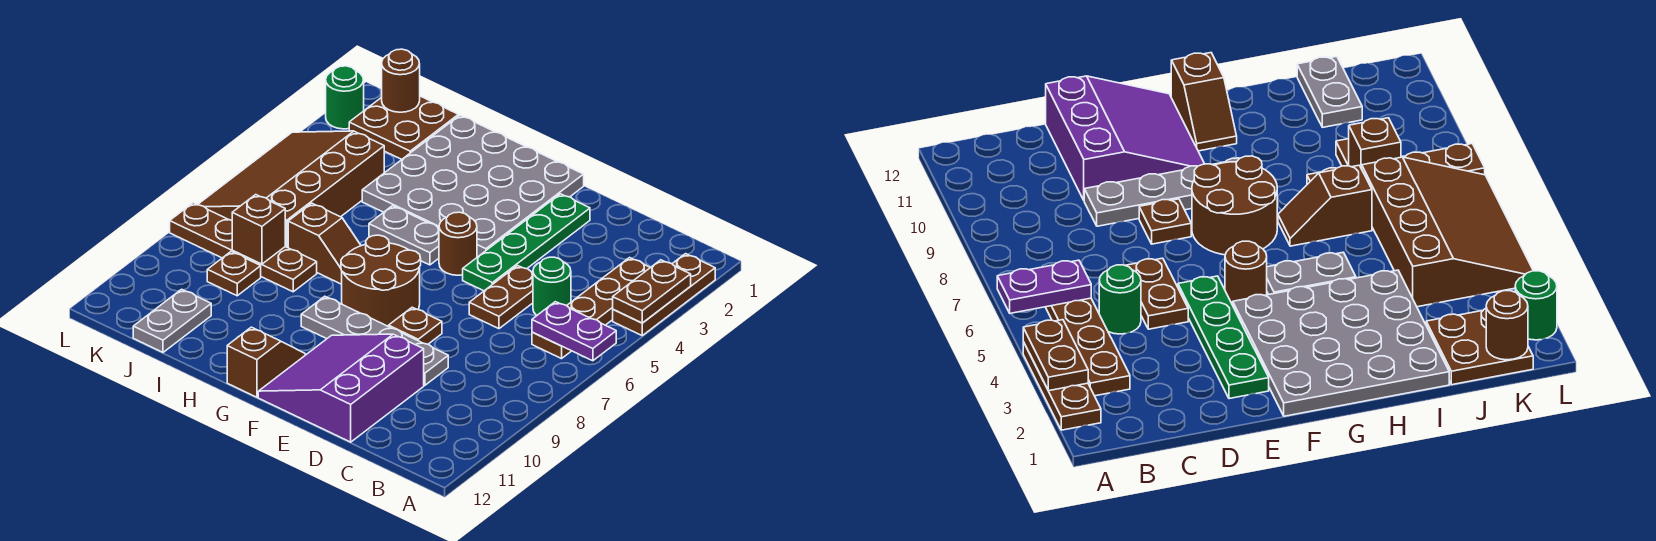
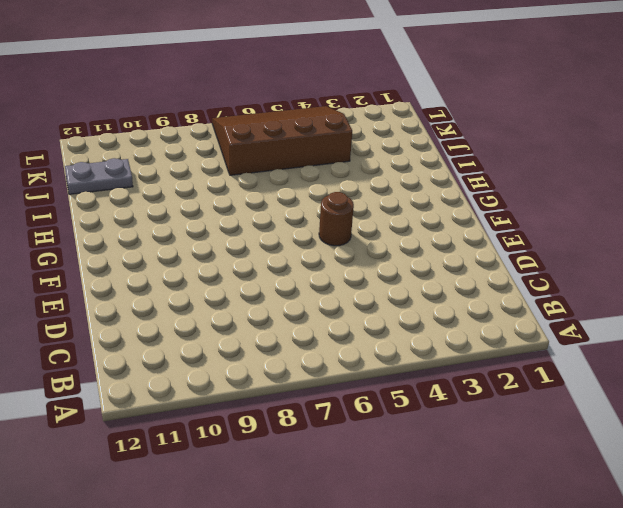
none -> brown plate A2:A4 level 1
none -> brown plate B3:B6 level 1
none -> green round brick C5 level 1

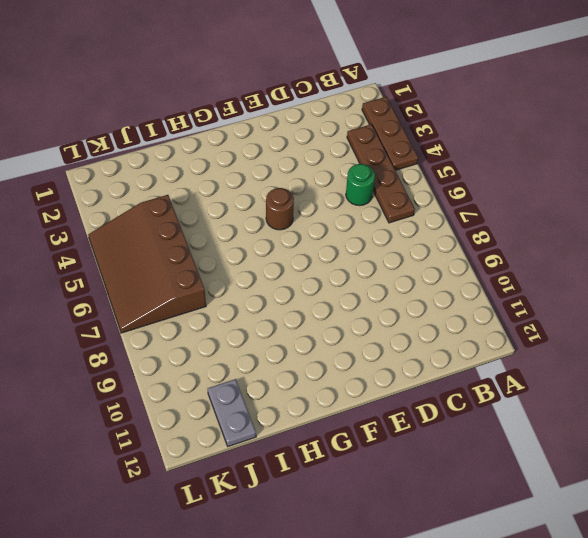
none -> brown plate D5:D6 level 1
none -> grey plate D9:G9 level 1
none -> purple slope D10:F12 level 1 top D

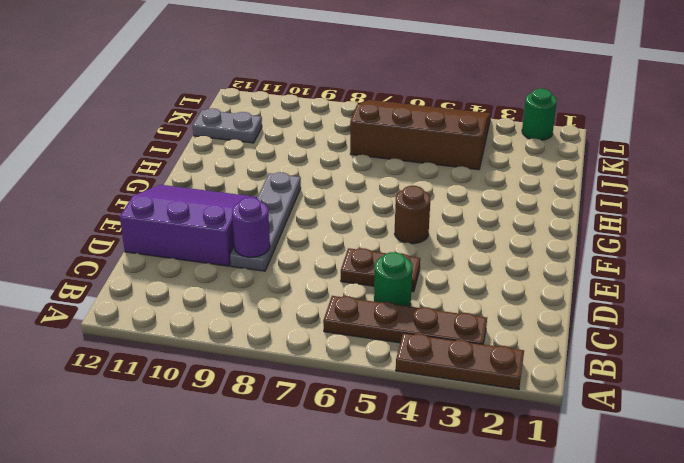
purple round brick D9 level 2 -> none
none -> green plate E2:E5 level 1
none -> brown plate E8 level 1
none -> grey plate F1:I4 level 1

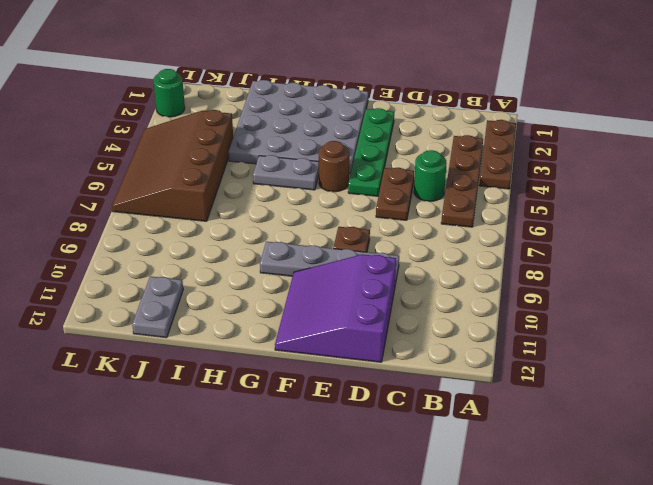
none -> brown round brick F7:G8 level 1
none -> brown slope G11:G12 level 1 top 12
none -> brown slope H7:I7 level 1 top I

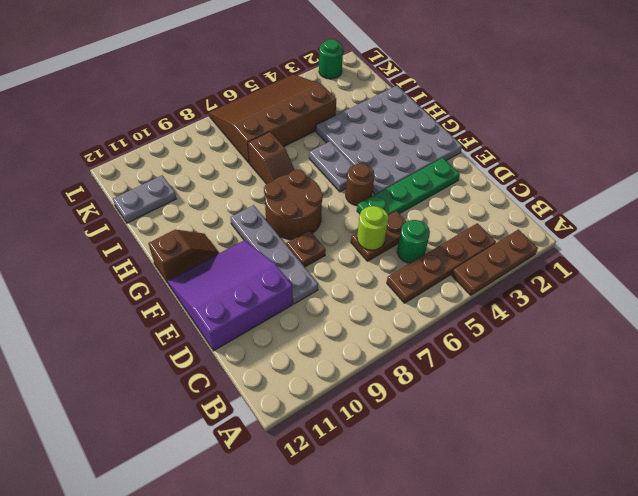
lime round brick D6 level 2 -> none
none -> brown plate I8:L8 level 1
none -> brown plate J1:K2 level 1
none -> brown plate J9 level 1

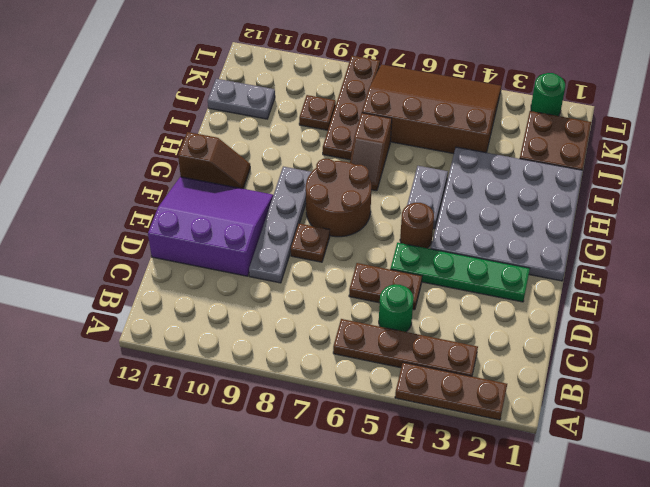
none -> brown plate A3:A4 level 2
none -> purple plate A6:B6 level 2
none -> brown brick J8 level 2

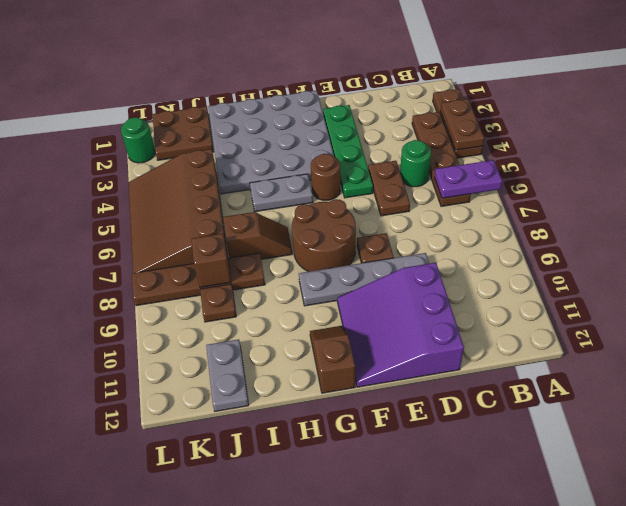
none -> brown round brick K1 level 2

